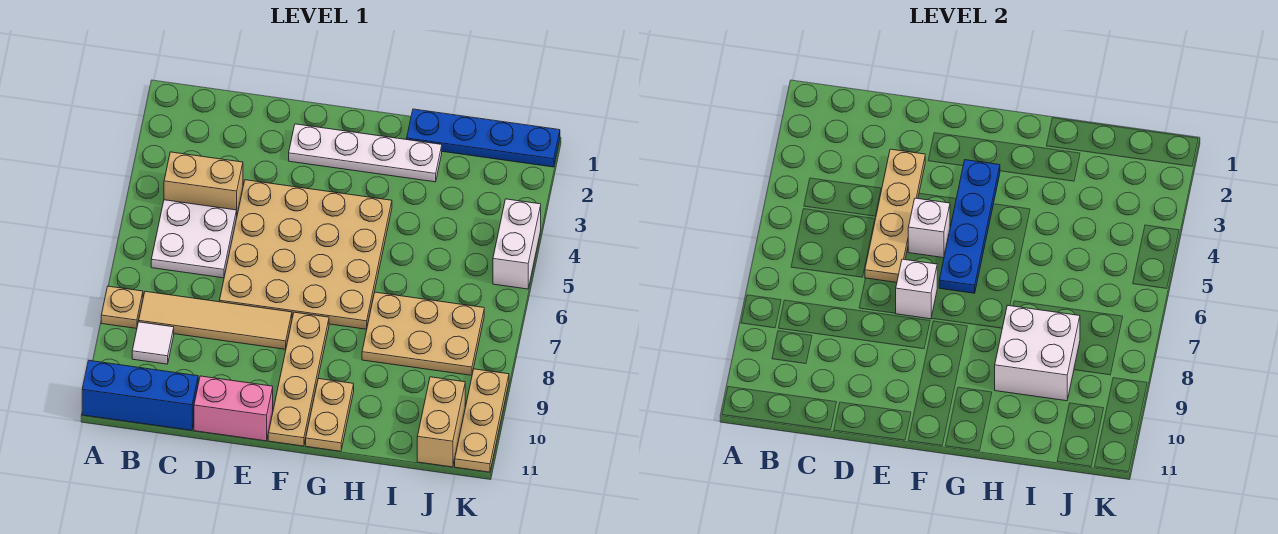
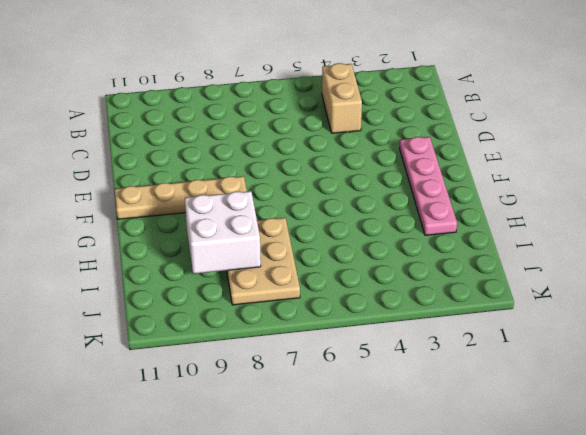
pink plate E2:H2 level 1 -> white plate E2:H2 level 1
none -> tan plate A8 level 1
none -> blue brick A11:C11 level 1
none -> white plate B5:C6 level 1

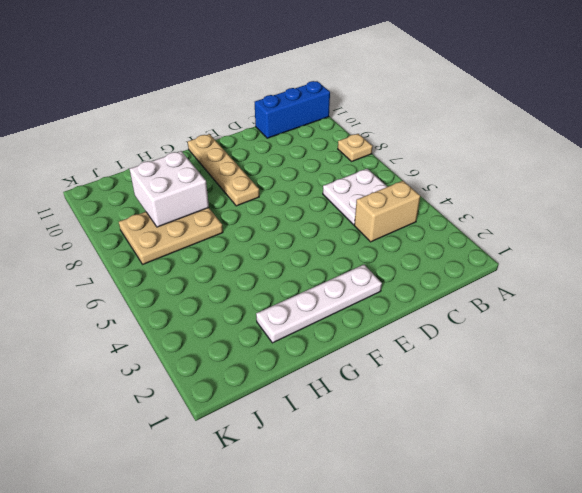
none -> tan tile B8:E8 level 1
none -> white tile B9 level 1
none -> tan plate D4:G7 level 1

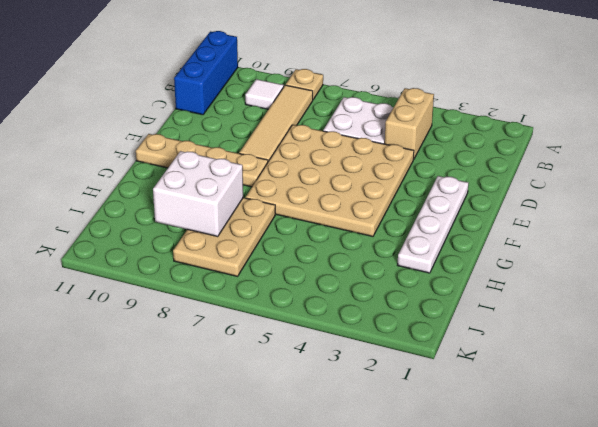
none -> pink brick D11:E11 level 1
none -> tan plate G10:G11 level 1
none -> blue plate H1:K1 level 1

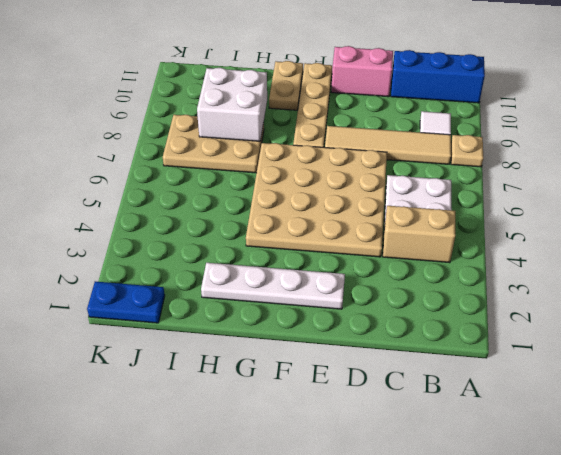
blue plate J1:K1 level 1 -> blue plate H1:K1 level 1
none -> tan brick J10:J11 level 1
none -> white brick K4:K5 level 1
none -> tan plate K9:K11 level 1

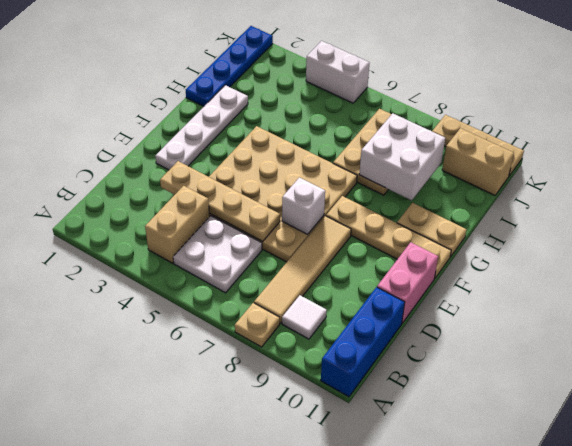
none -> white brick E5 level 2
none -> blue plate F3:F6 level 2

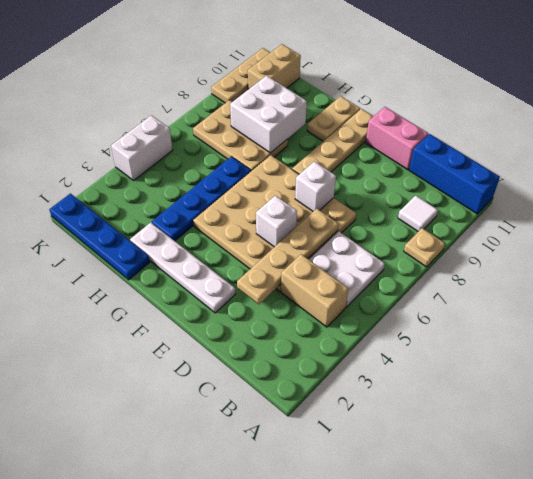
blue plate H3:H6 level 1 -> blue plate F3:F6 level 2
none -> tan tile B8:E8 level 1

